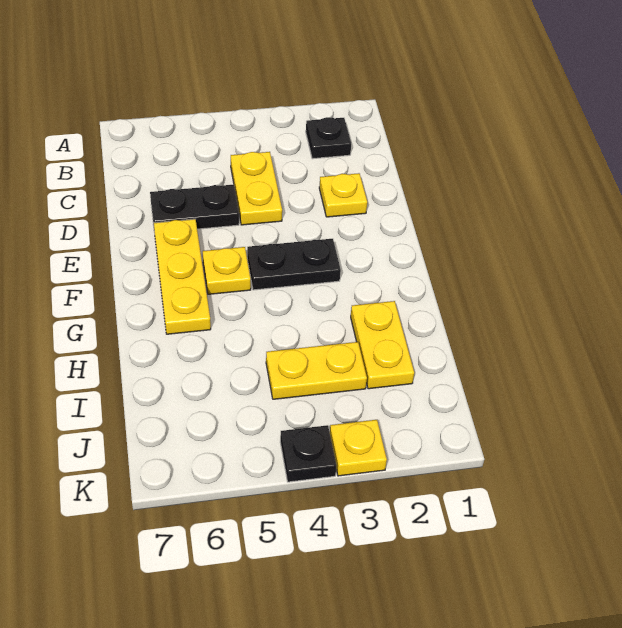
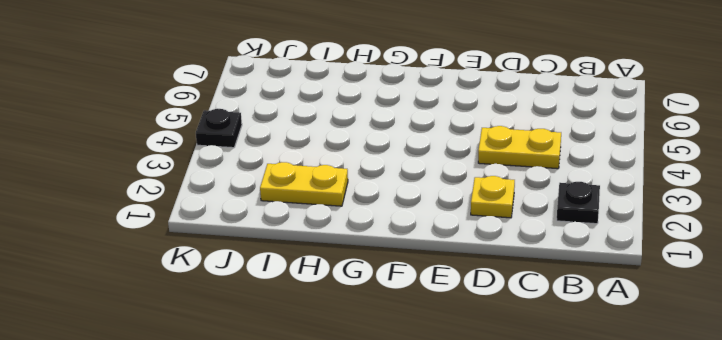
none -> black plate D5:D6 level 1
none -> yellow plate E6:G6 level 1

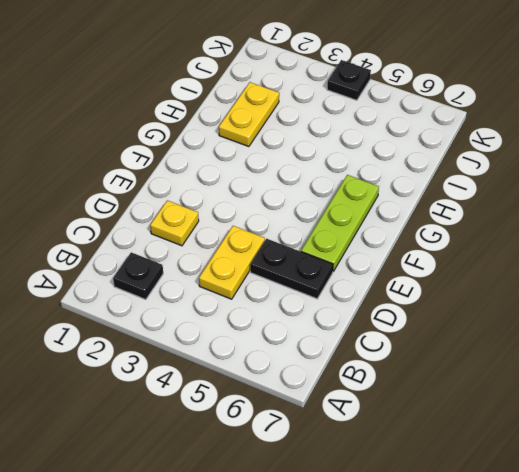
lime plate E6:G6 level 1 -> yellow plate E6:G6 level 1
none -> black plate F3:F4 level 1
none -> yellow plate F5 level 1

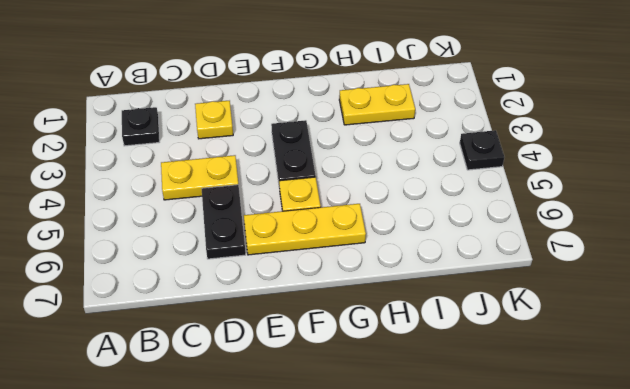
none -> yellow plate I3:I4 level 1
none -> yellow plate K3 level 1

